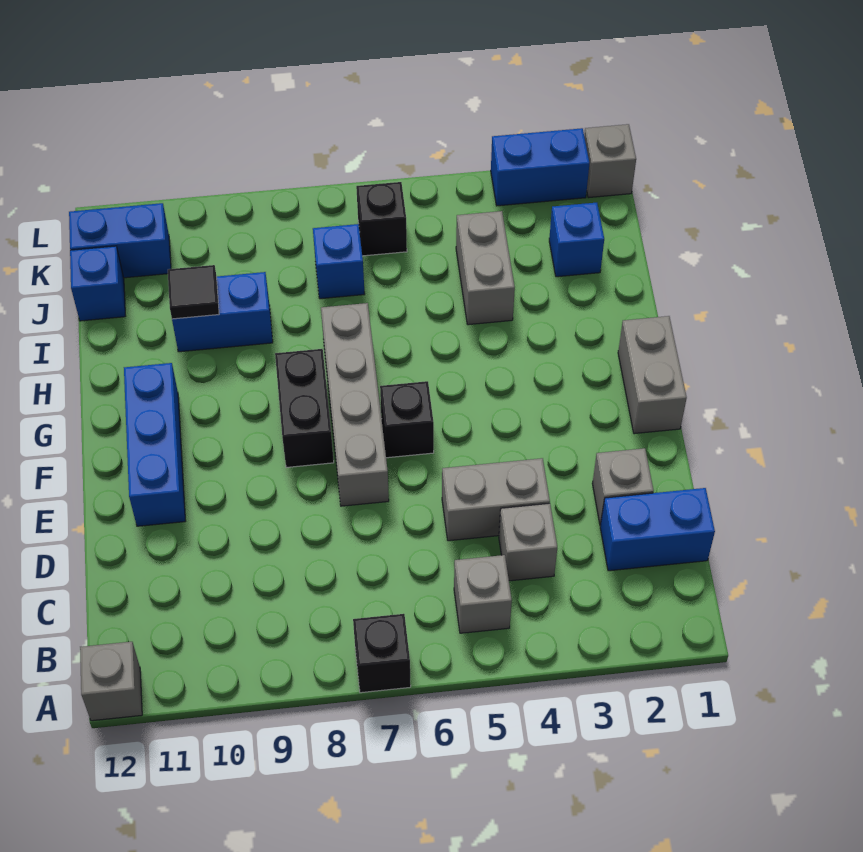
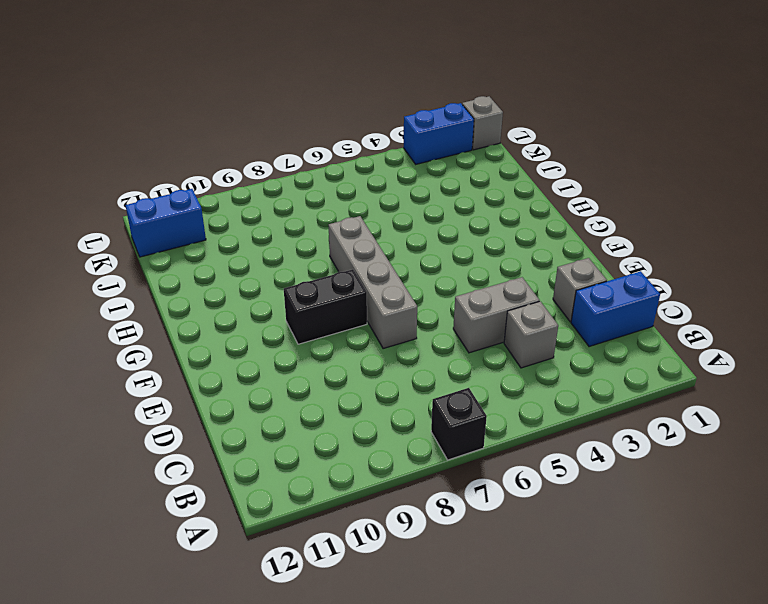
black brick F8:F9 level 1 -> black brick F8:G8 level 1
none -> grey brick A12 level 1
none -> grey brick B5 level 1
none -> blue brick E11:G11 level 1

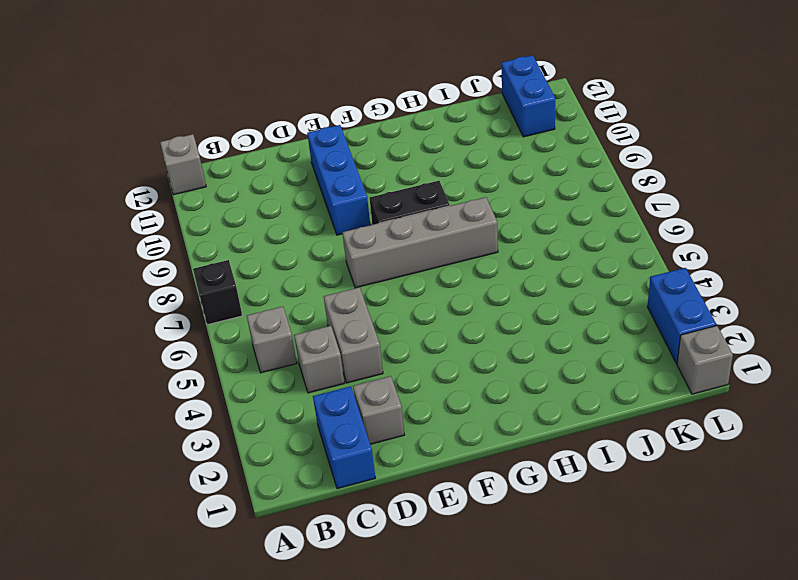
blue brick E9:E11 level 1 -> blue brick E11:G11 level 1
none -> grey brick F1:G1 level 1
none -> black brick F6 level 1
none -> grey brick I4:J4 level 1

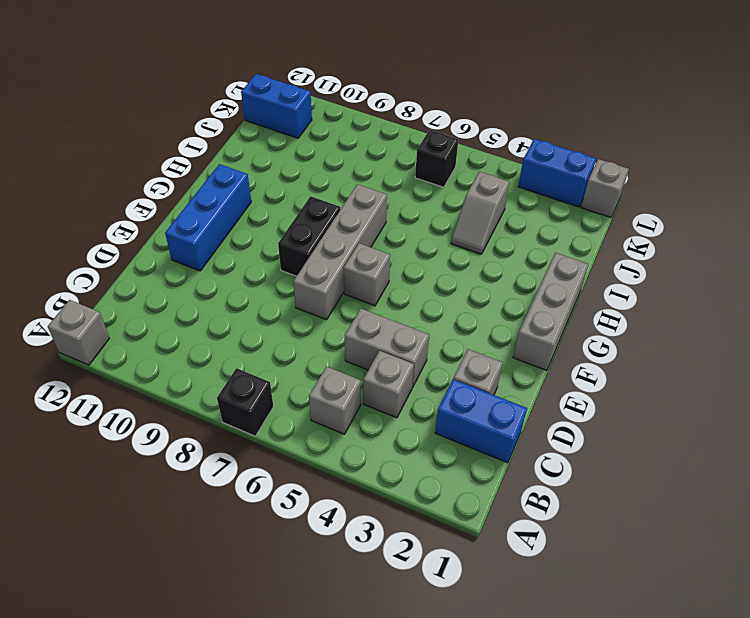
grey brick F1:H1 level 1 -> grey brick F1:G1 level 1
grey brick F6 level 1 -> black brick F6 level 1
grey slope I4:J4 level 1 top J -> grey brick I4:J4 level 1
none -> blue brick I9:I10 level 1
none -> blue brick J2 level 1
none -> blue brick J7 level 1

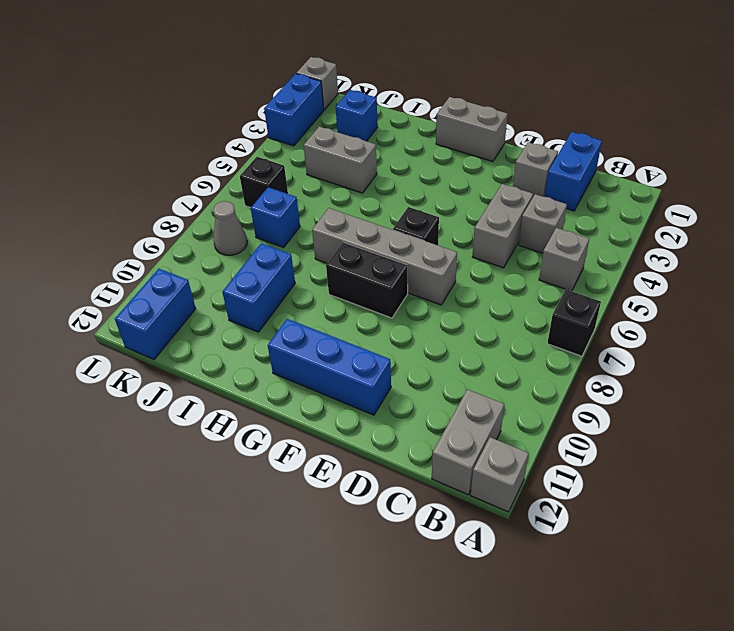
grey brick B11:B12 level 1 -> none
grey cone K8 level 1 -> none
none -> blue brick J12 level 1
none -> black tile I10 level 2

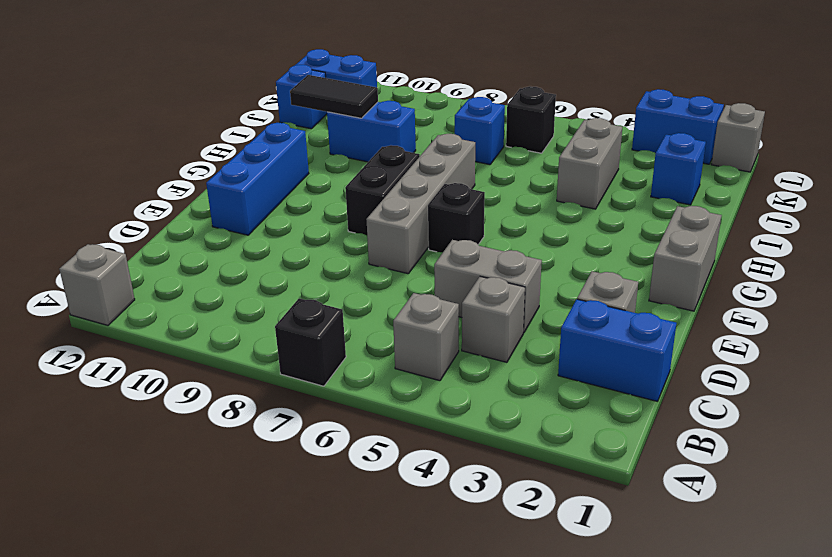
black tile I10:I11 level 2 -> black tile I10 level 2

